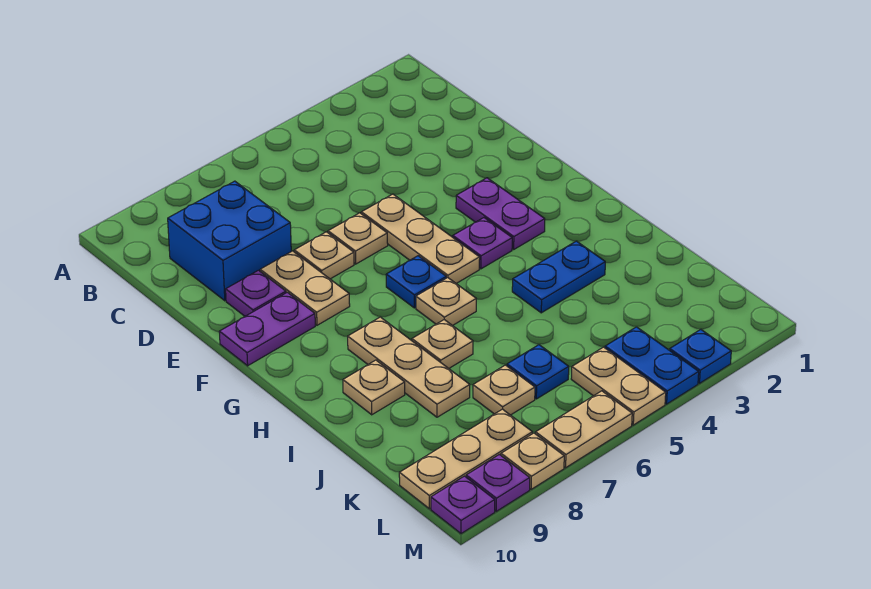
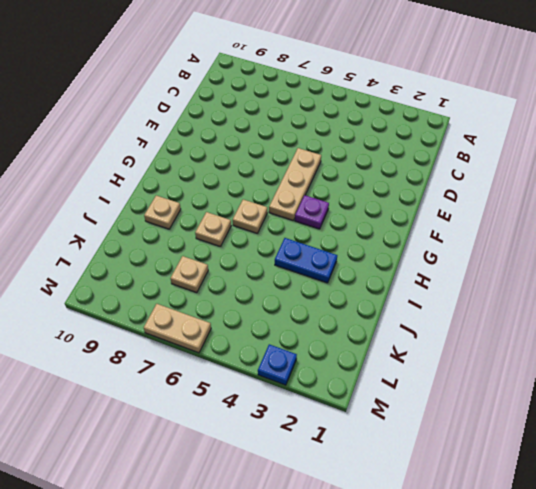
none -> blue brick C8:D9 level 1
none -> tan plate E6 level 1
none -> tan plate E7 level 1

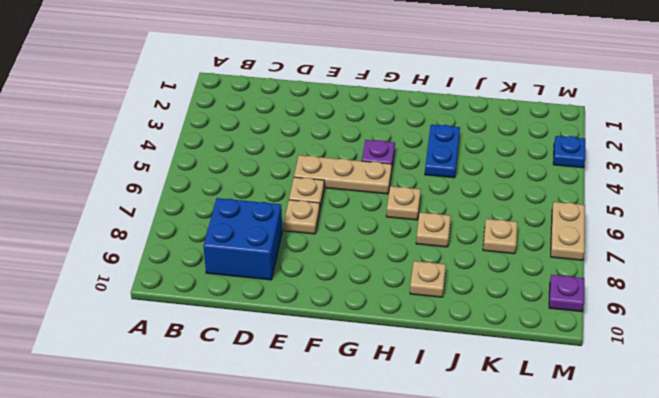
none -> tan plate E8:F8 level 1
none -> purple plate E9 level 1
none -> purple plate F3:G3 level 1

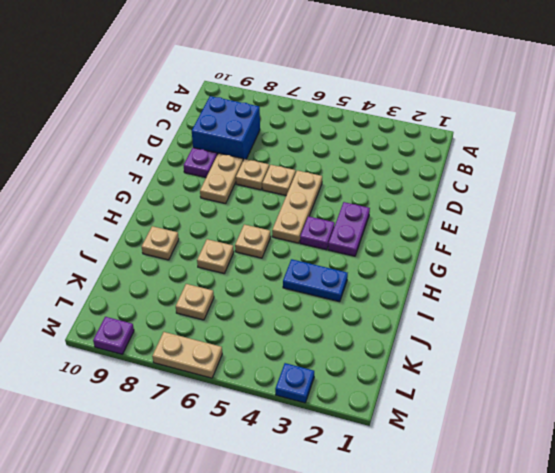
none -> purple plate F9:F10 level 1
none -> blue plate G6 level 1
none -> tan plate H8:J8 level 1

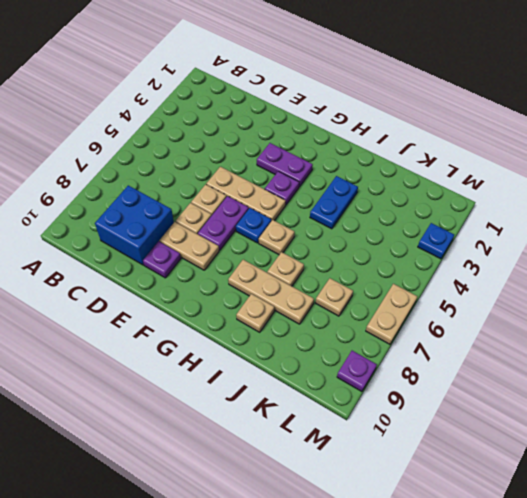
purple plate F6:F7 level 1 -> purple plate F9:F10 level 1
none -> blue plate K6 level 1
none -> blue plate L4:M4 level 1
none -> tan plate L5:M5 level 1

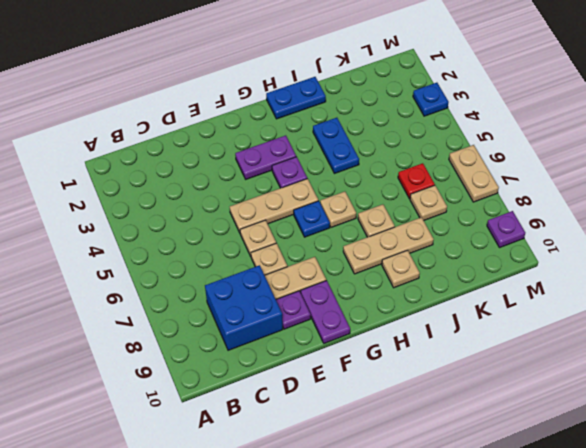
blue plate H1:I1 level 1 -> blue plate L4:M4 level 1
red plate K6 level 1 -> blue plate K6 level 1
none -> tan plate L5:M5 level 1
none -> tan plate L8:L10 level 1
none -> tan plate M8 level 1

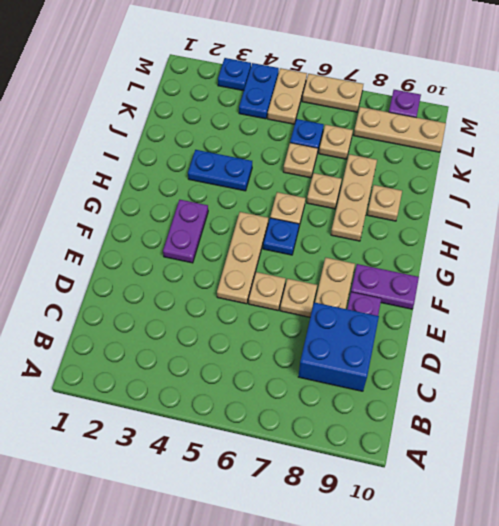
tan plate J6 level 1 -> tan plate M8 level 1
none -> purple plate G4 level 1
none -> purple plate M10 level 1

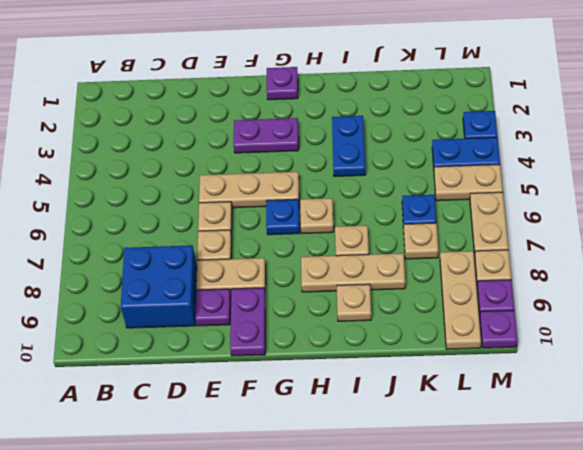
purple plate G1 level 1 -> purple plate G4 level 1

